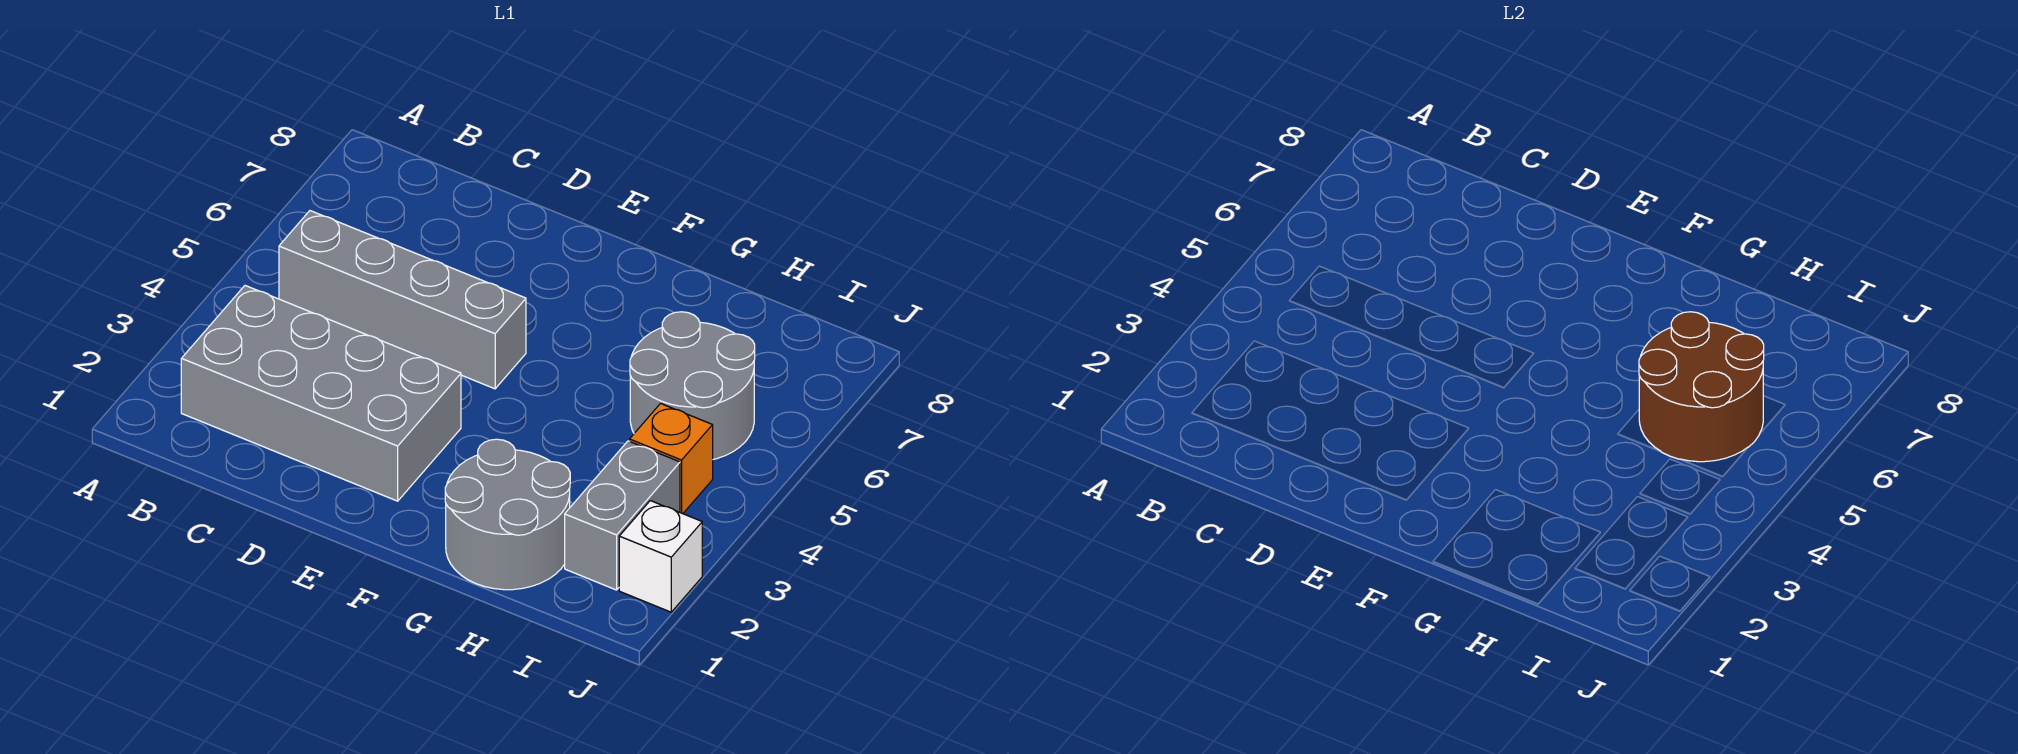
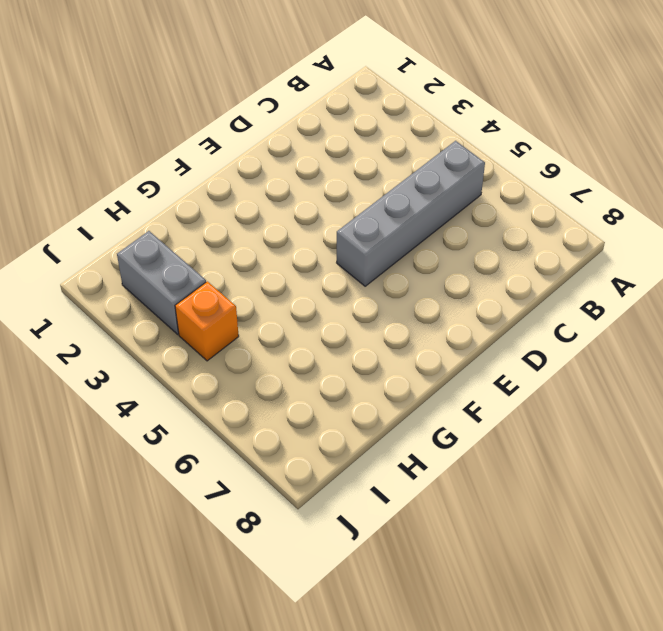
none -> grey brick B2:E3 level 1
none -> grey round brick G1:H2 level 1

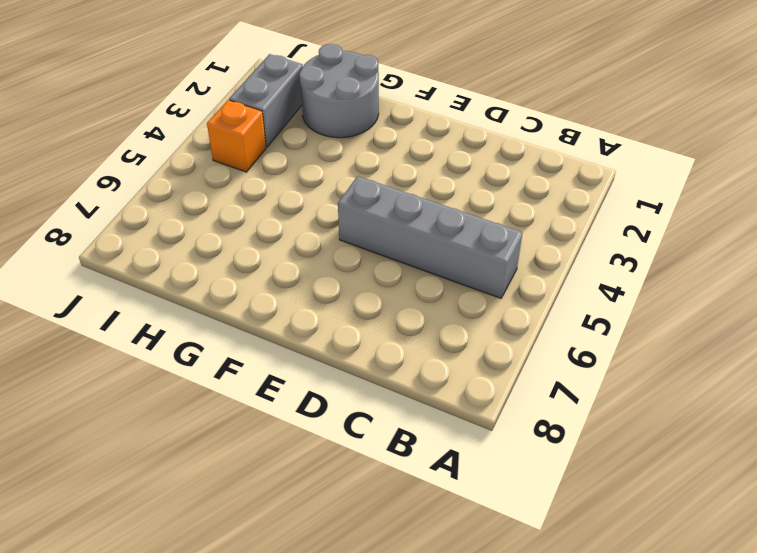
none -> grey brick B2:E3 level 1
none -> grey round brick H5:I6 level 1

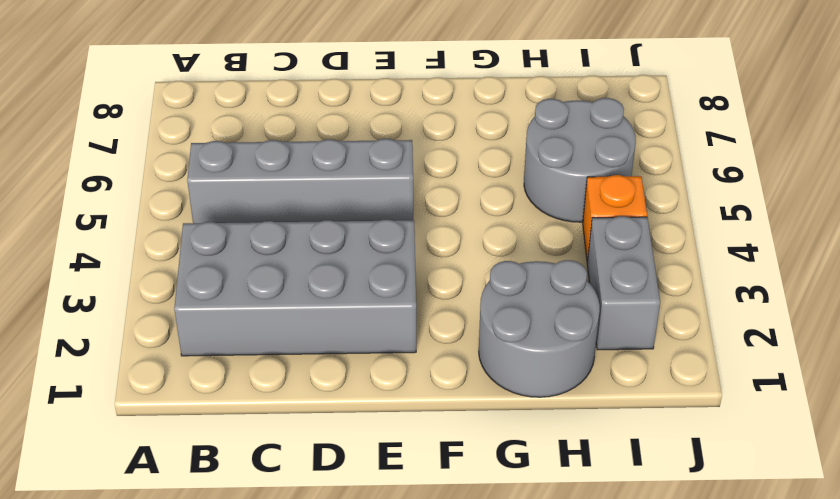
none -> white brick J2 level 1
none -> brown round brick H5:I6 level 2

